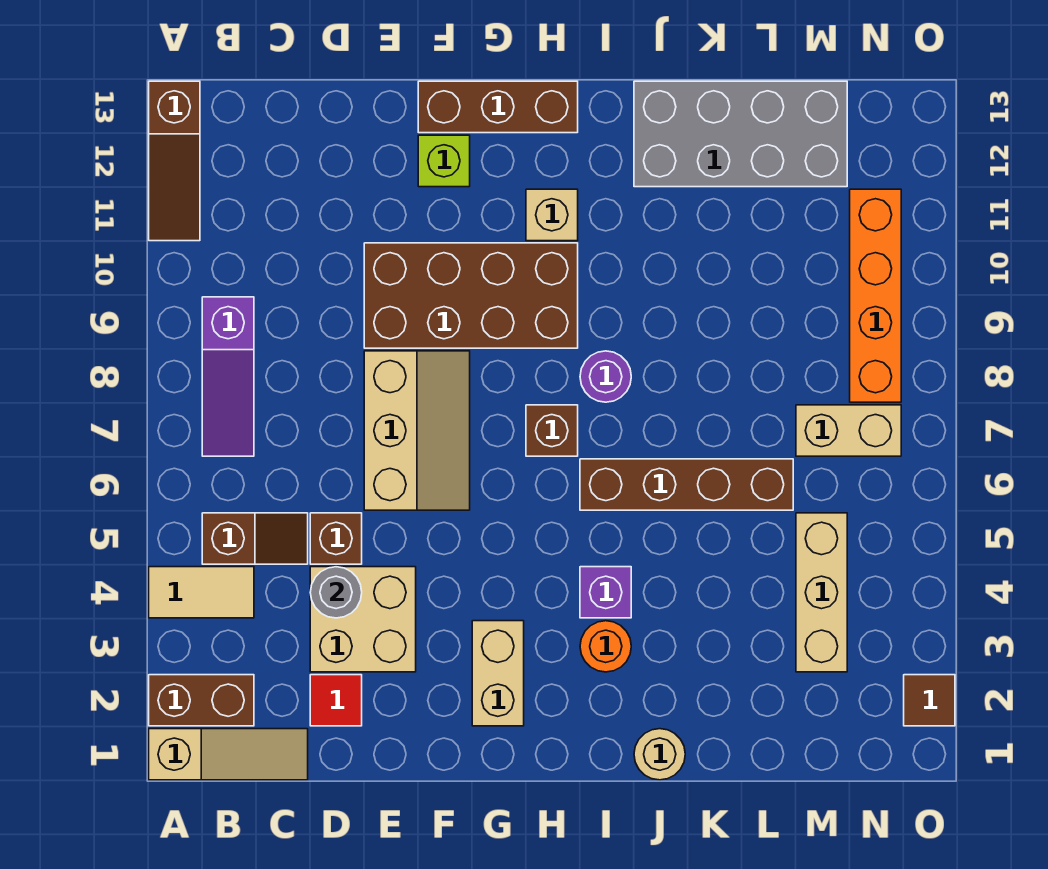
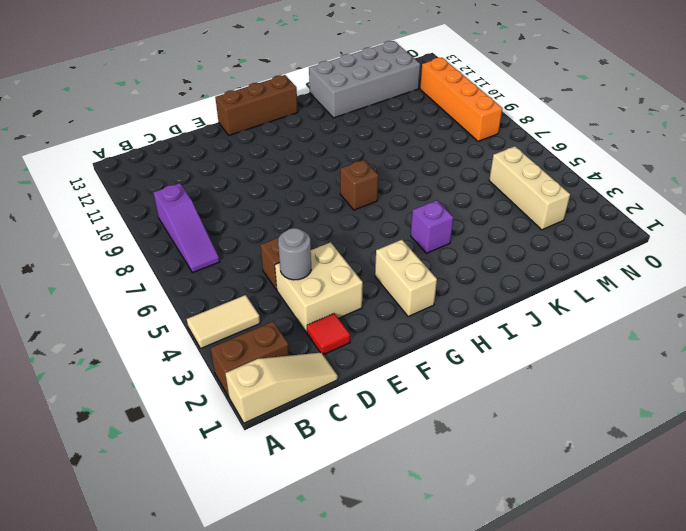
none -> brown slope A11:A13 level 1 top 13
none -> brown slope B5:C5 level 1 top B
none -> tan slope E6:F8 level 1 top E

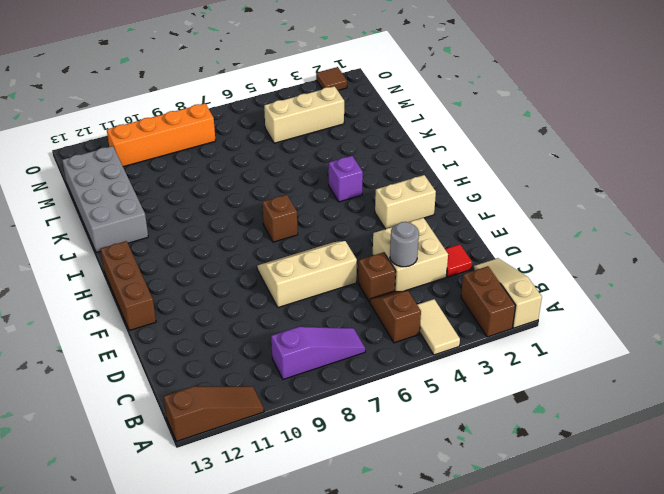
none -> brown brick E9:H10 level 1
none -> lime brick F12 level 1
none -> tan brick H11 level 1

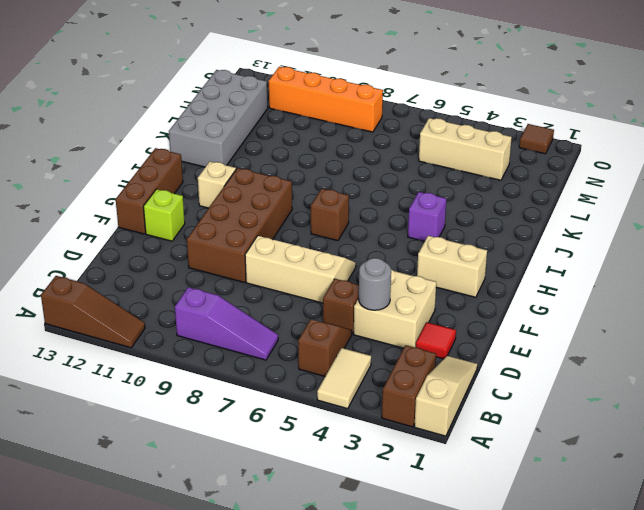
none -> orange round brick I3 level 1
none -> brown brick I6:L6 level 1
none -> purple round brick I8 level 1

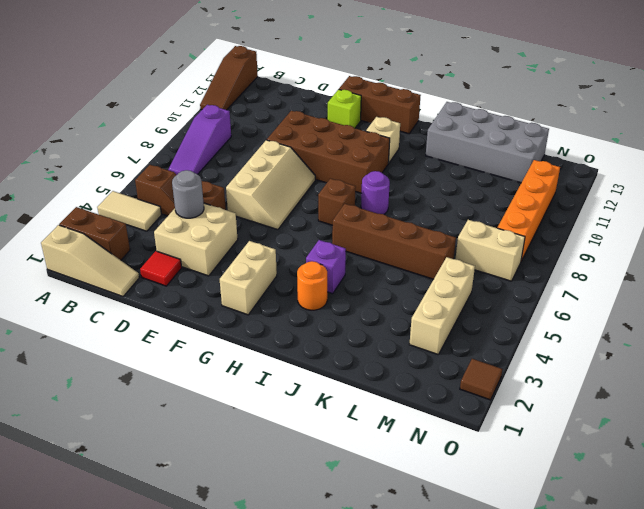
none -> tan round brick J1 level 1

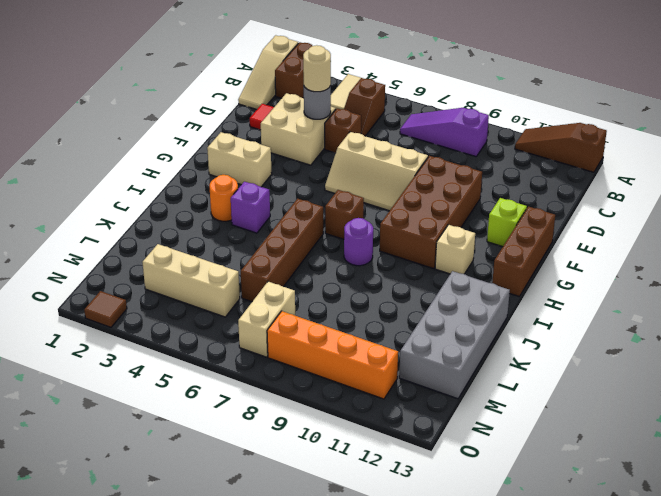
tan round brick D4 level 3 -> tan round brick J1 level 1

